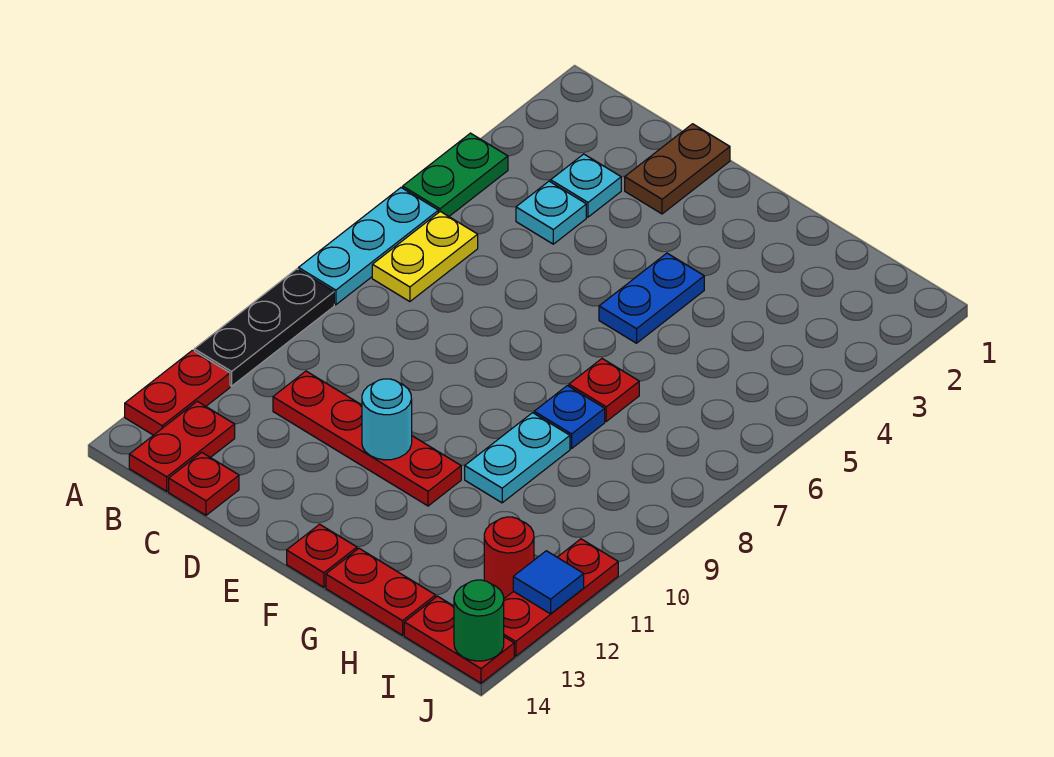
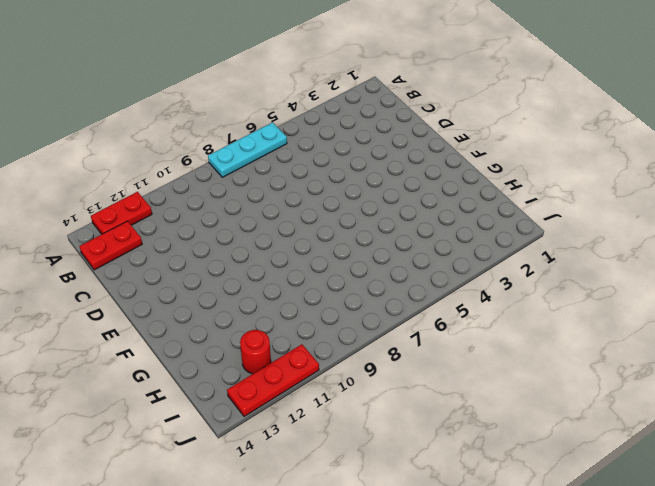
none -> green plate A4:A5 level 1
none -> black plate A9:A11 level 1
none -> yellow plate B6:B7 level 1

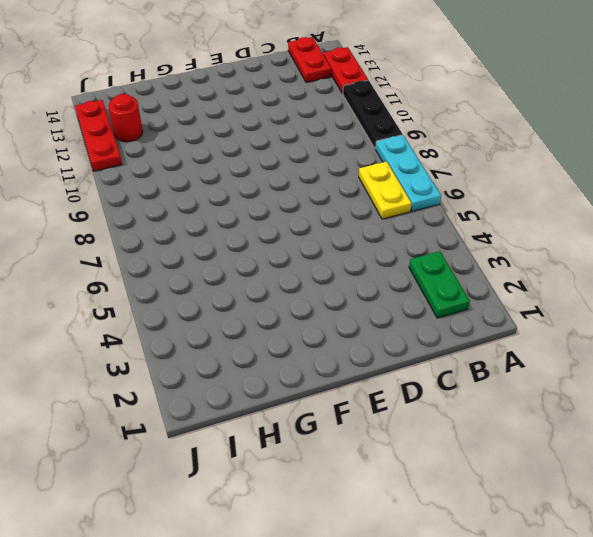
green plate B2:B3 level 1 -> green plate A4:A5 level 1
none -> cyan plate C3 level 1
none -> cyan plate C4 level 1
none -> red plate C11:F11 level 1

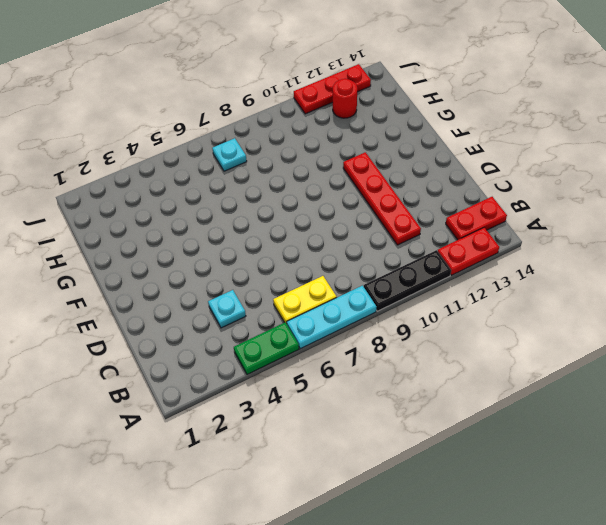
cyan plate I7 level 1 -> cyan plate C3 level 1
none -> red plate C14 level 1
none -> brown plate D1:D2 level 1
none -> blue plate F4:F5 level 1

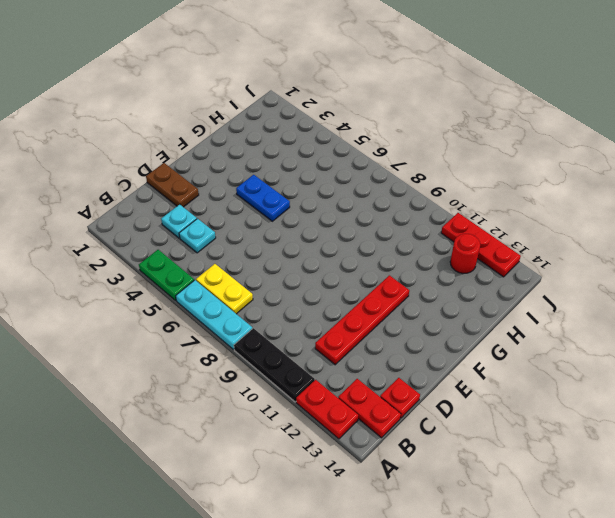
none -> red plate F14 level 1
none -> red plate G7 level 1
none -> blue plate G8 level 1

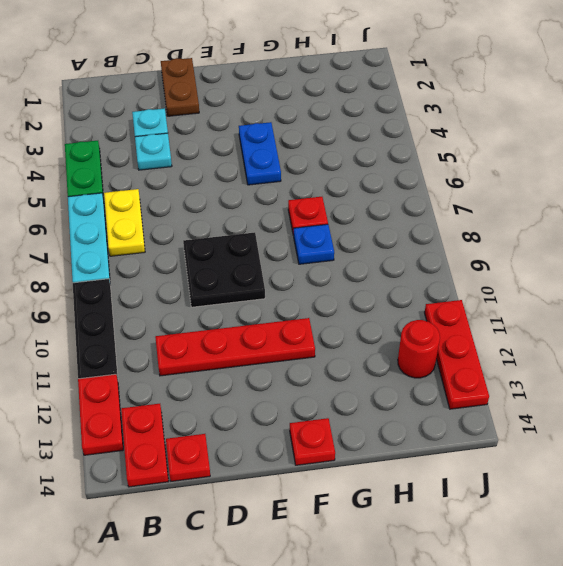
black plate D8:E9 level 1 -> none
none -> cyan plate G9:G10 level 1
none -> red plate G14:H14 level 1
none -> red plate I14:J14 level 1

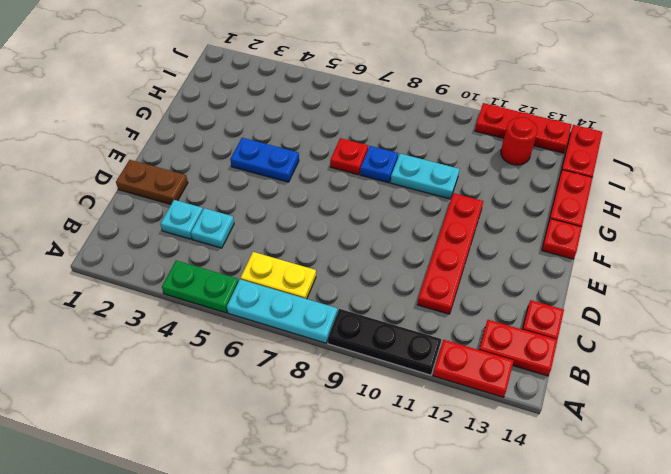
none -> cyan round brick E11 level 2
none -> blue tile J12 level 2
none -> green round brick J14 level 2

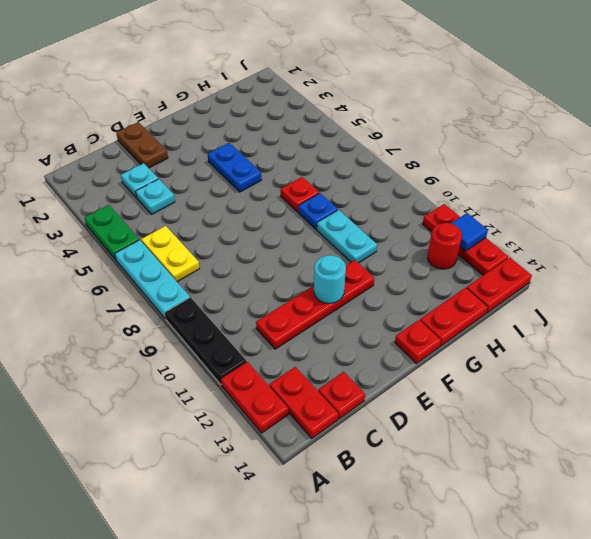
none -> green round brick J14 level 2

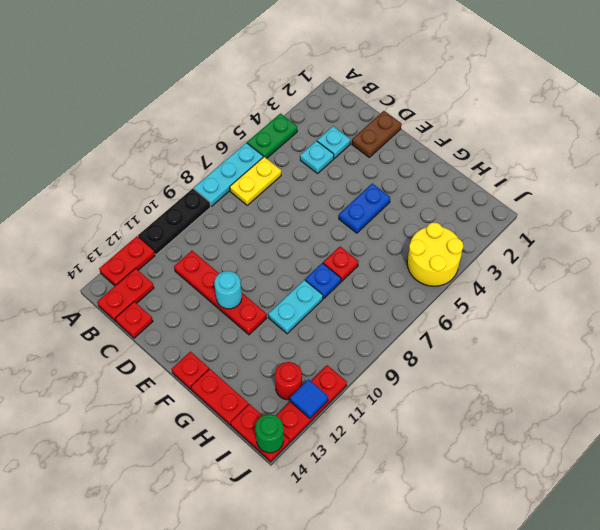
yellow round brick I4:J5 level 1 -> none

